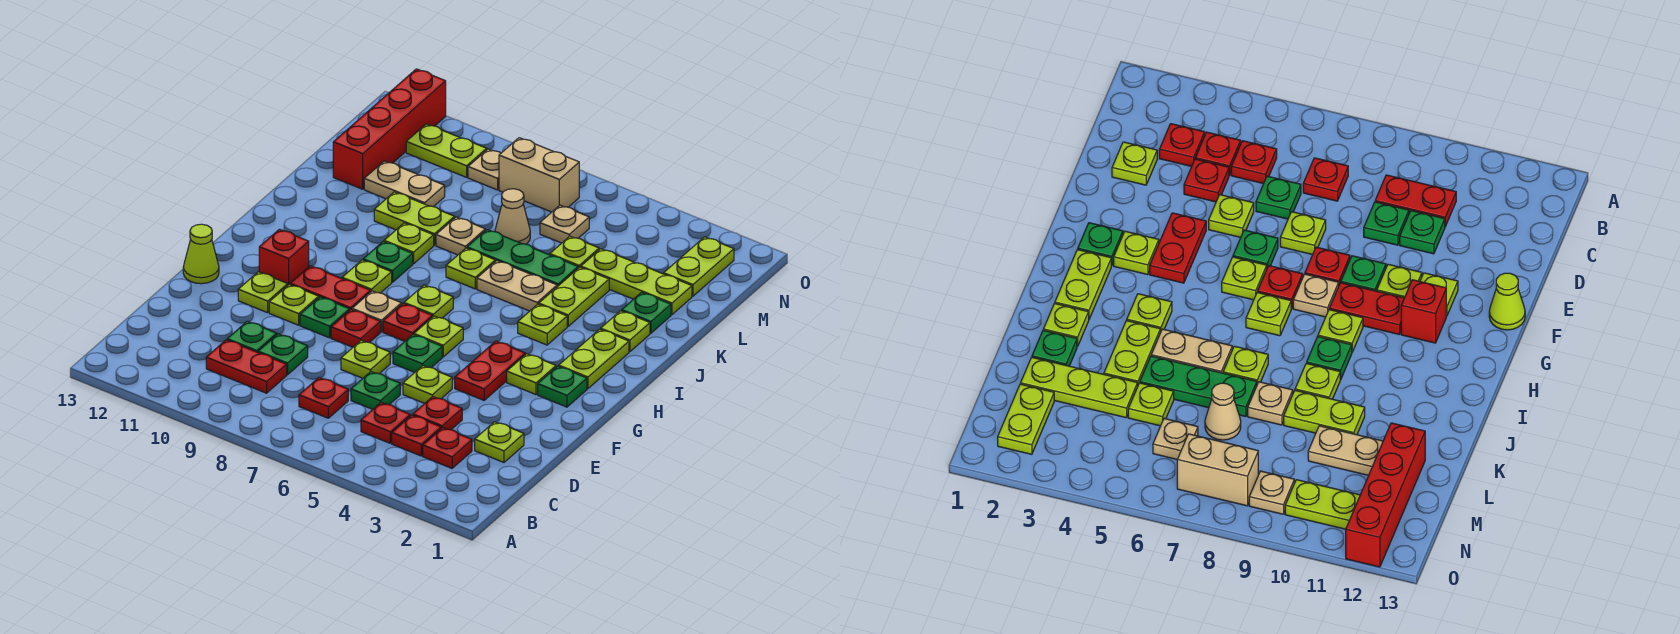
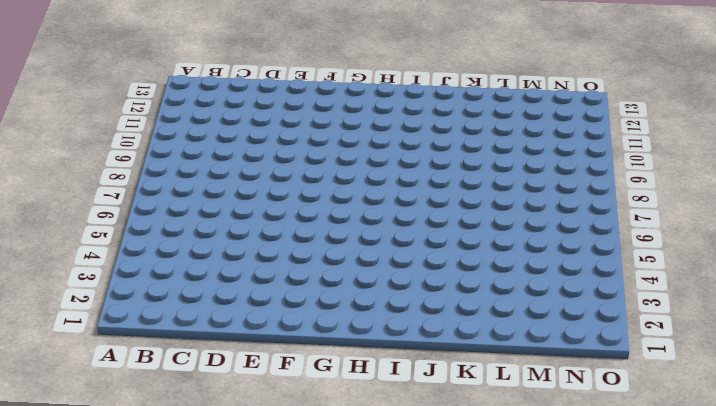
none -> red plate C3 level 1
none -> red plate C4 level 1
none -> red plate C5 level 1
none -> red plate C7 level 1

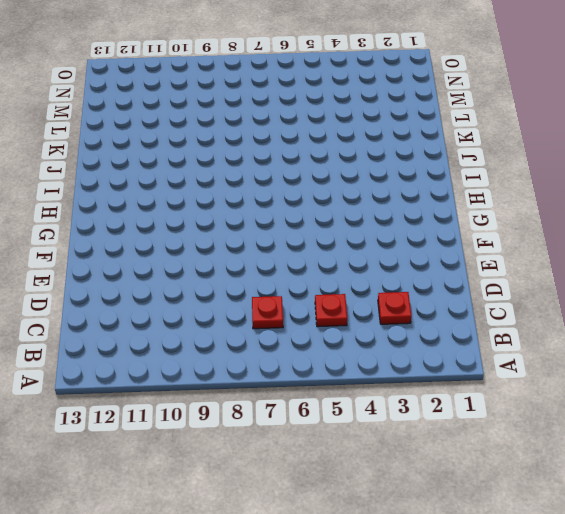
none -> red plate C4 level 1
none -> red plate C9:C10 level 1
none -> lime plate D2 level 1
none -> red plate D4 level 1

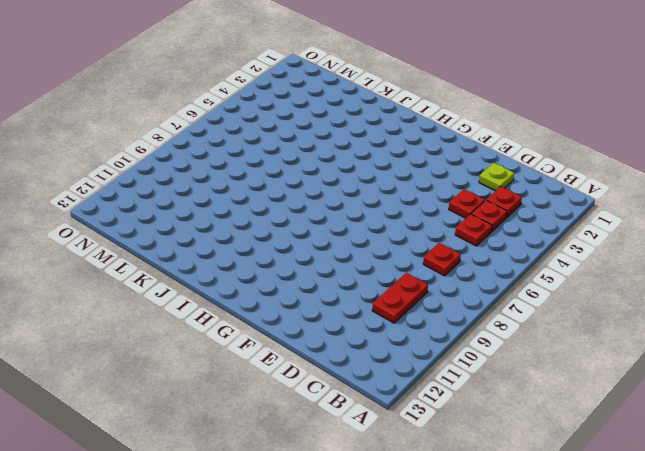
none -> green plate D6 level 1
none -> green plate D9 level 1
none -> green plate D10 level 1
none -> lime plate E5 level 1

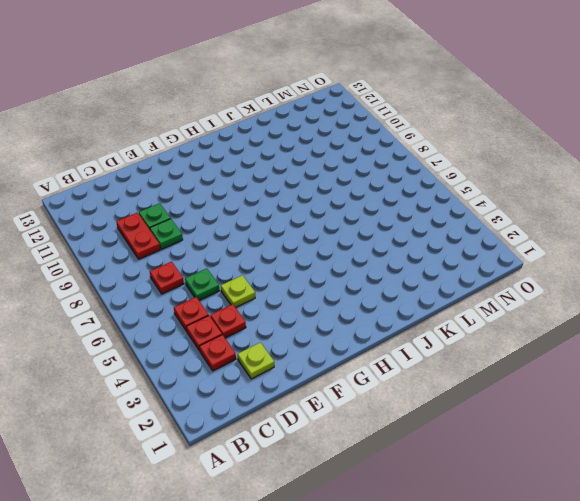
none -> lime plate E7 level 1
none -> red plate F4:G4 level 1
none -> green plate F6 level 1
none -> red plate F8 level 1

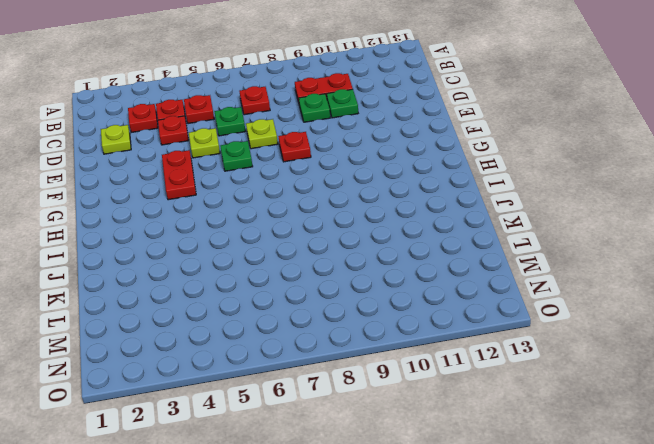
none -> green plate F9 level 1
none -> lime plate F10 level 1
none -> lime plate F11 level 1
none -> lime cone F13 level 1

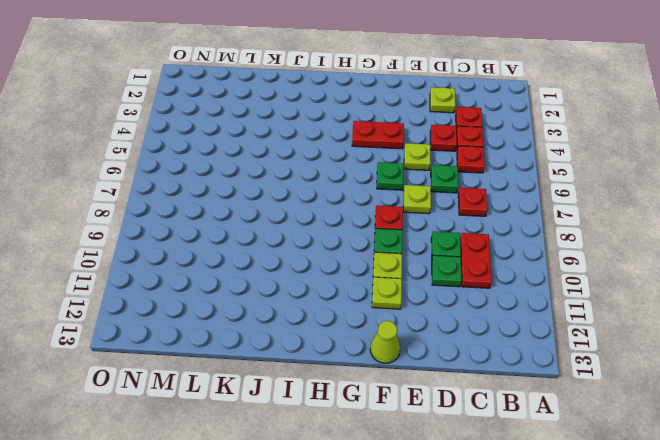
none -> green plate G2 level 1
none -> lime plate G3 level 1
none -> lime plate G6 level 1
none -> red plate G7 level 1

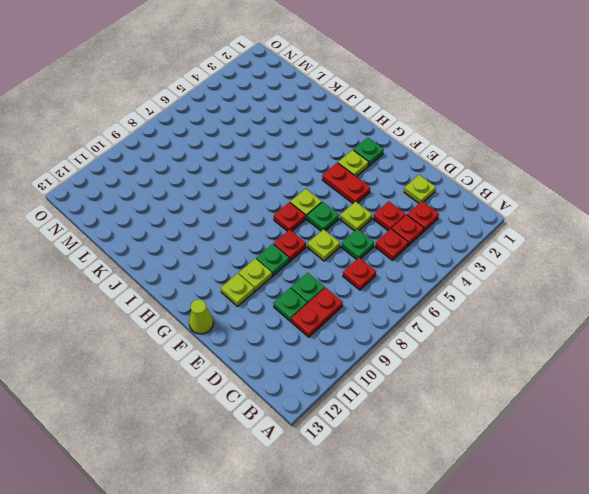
none -> tan plate G8 level 1
none -> red plate G9:G10 level 1
none -> red brick G11 level 1
none -> lime plate H2:I2 level 1

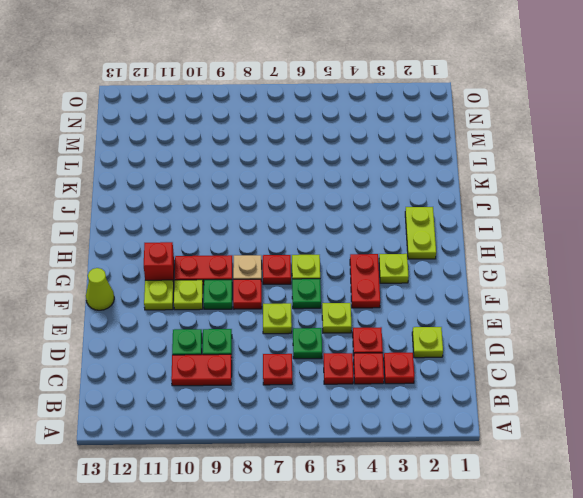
none -> green plate G2 level 1
none -> lime plate H7 level 1
none -> lime plate H9 level 1
none -> lime plate I4 level 1

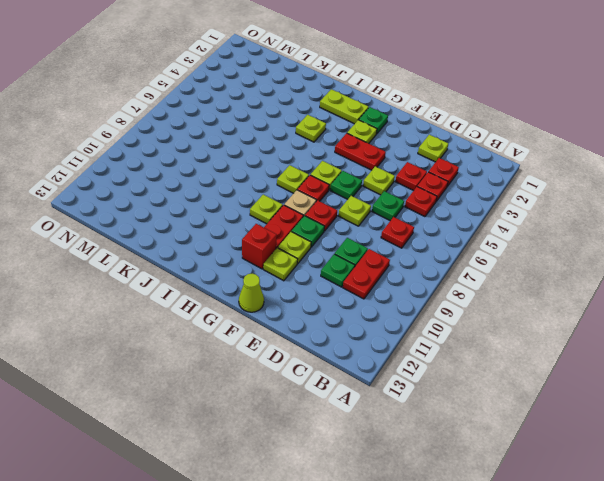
none -> green plate I9 level 1
none -> lime plate J2 level 1
none -> lime plate J4:K4 level 1
none -> tan plate J5:J6 level 1

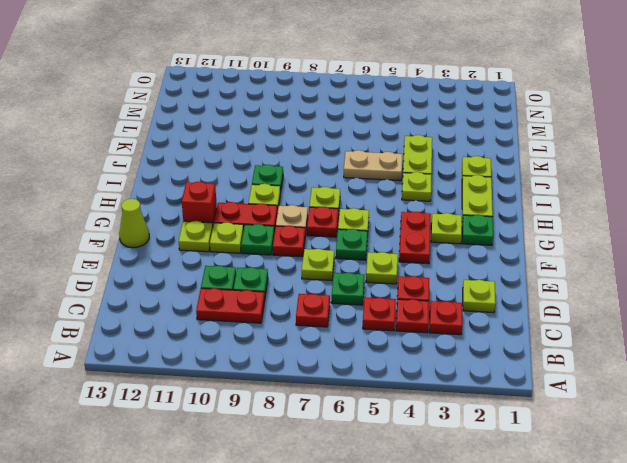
none -> lime plate J7 level 1
none -> lime plate J9 level 1
none -> green plate K2 level 1
none -> green plate K5:K7 level 1

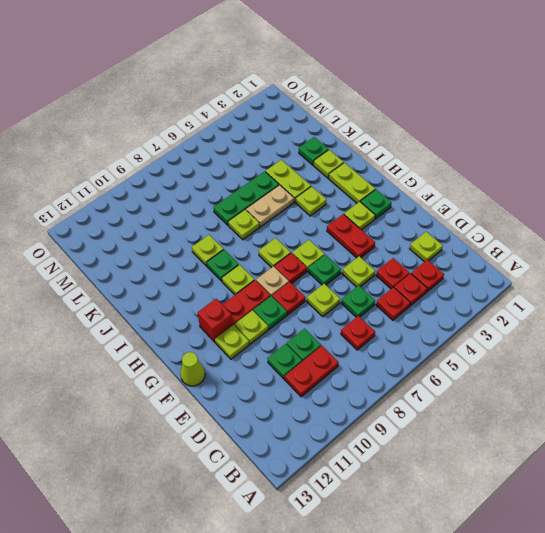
none -> tan plate K8 level 1
none -> lime plate K9:K10 level 1
none -> lime plate L2:L4 level 1
none -> lime plate L5 level 1

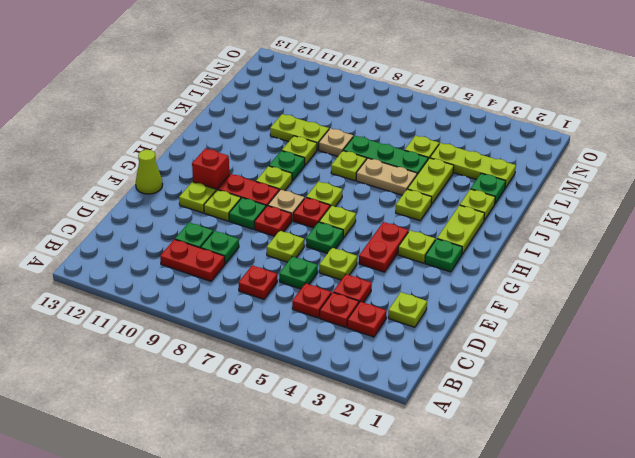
none -> tan cone L7 level 1
none -> tan plate L10:L11 level 1
none -> red brick L12:O12 level 1
none -> lime plate M2:N2 level 1

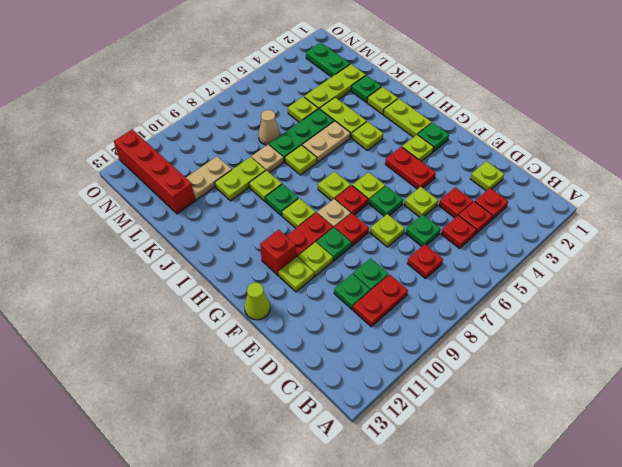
green plate M2:N2 level 1 -> lime plate M2:N2 level 1
none -> tan plate M6 level 1
none -> tan brick N7:N8 level 1
none -> tan plate N9 level 1
none -> lime plate N10:N11 level 1

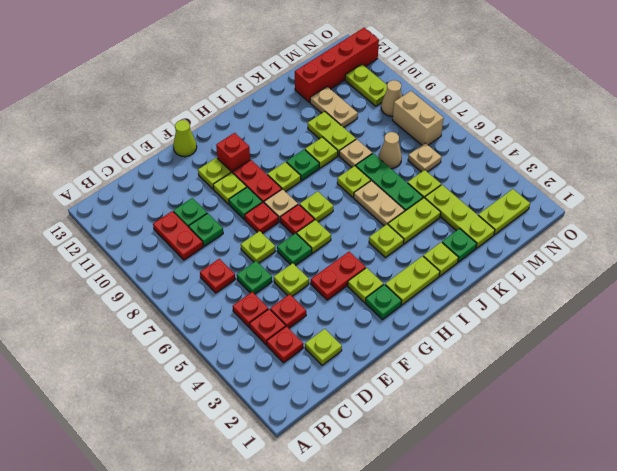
tan cone N9 level 1 -> tan plate N9 level 1

